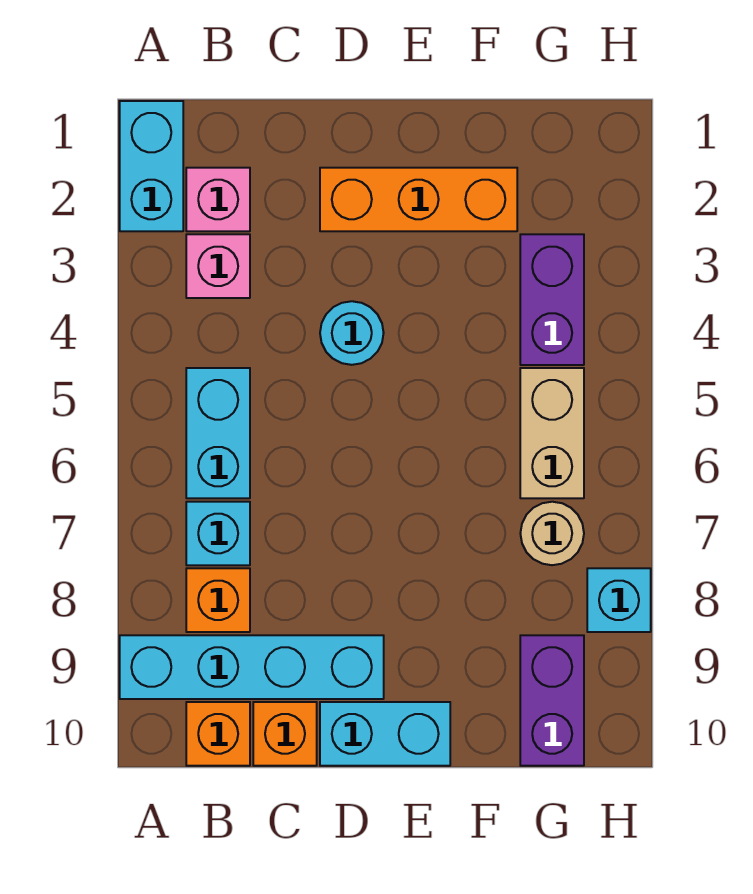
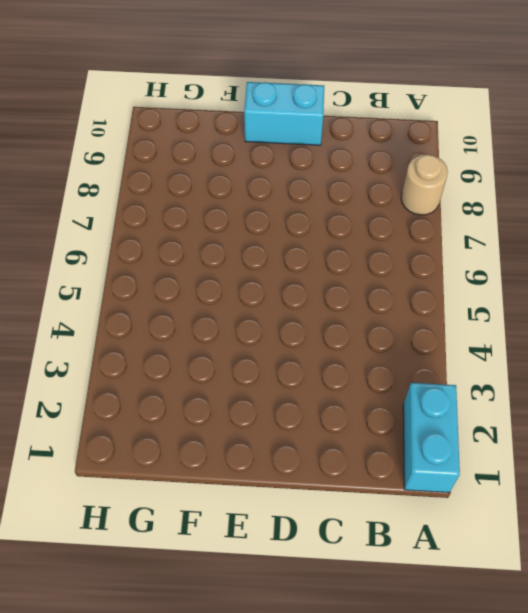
tan round brick A8 level 1 -> tan round brick G7 level 1
none -> cyan brick A9:D9 level 1
none -> pink brick B2 level 1
none -> pink brick B3 level 1

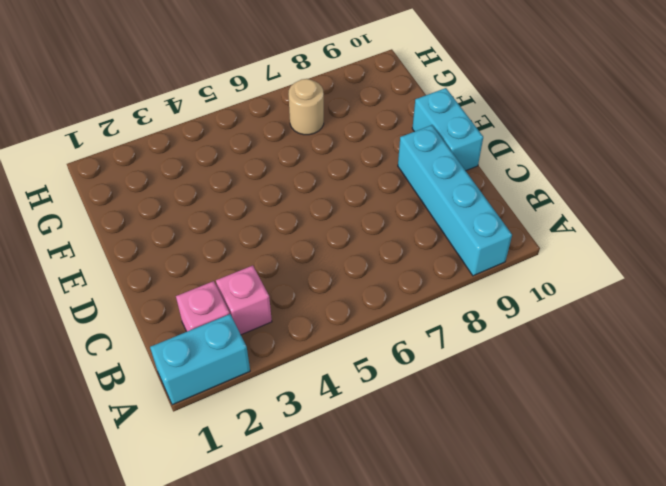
none -> cyan brick B5:B6 level 1
none -> cyan brick B7 level 1
none -> orange brick B8 level 1

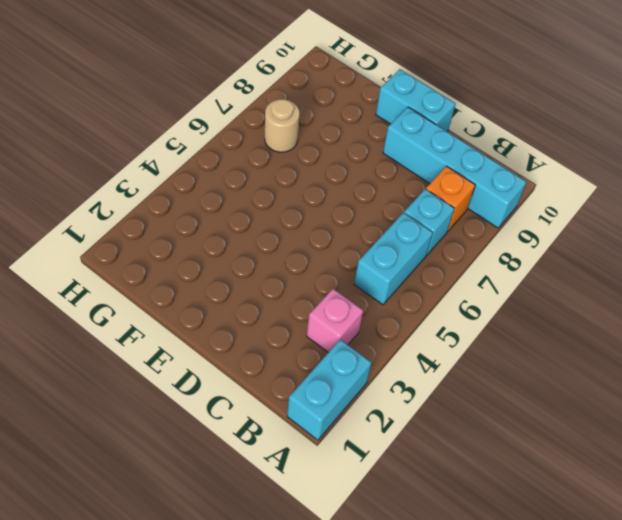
none -> pink brick B2 level 1
none -> orange brick B10 level 1
none -> orange brick C10 level 1

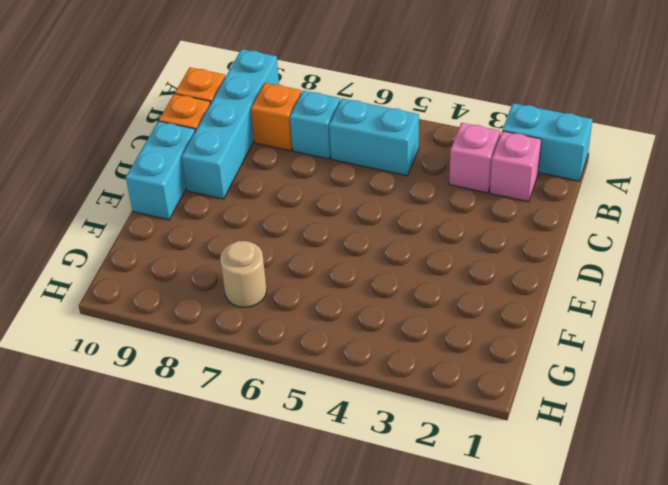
none -> orange brick D2:F2 level 1
none -> cyan round brick D4 level 1
none -> purple brick G3:G4 level 1

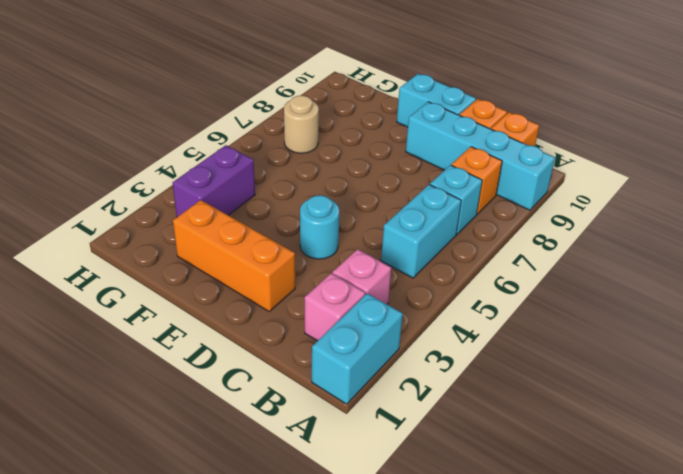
none -> tan brick G5:G6 level 1
none -> purple brick G9:G10 level 1
none -> cyan brick H8 level 1

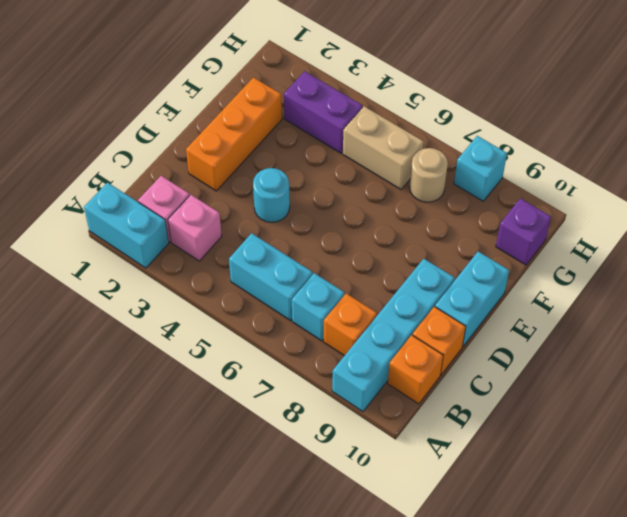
purple brick G10 level 1 -> purple brick G9:G10 level 1

